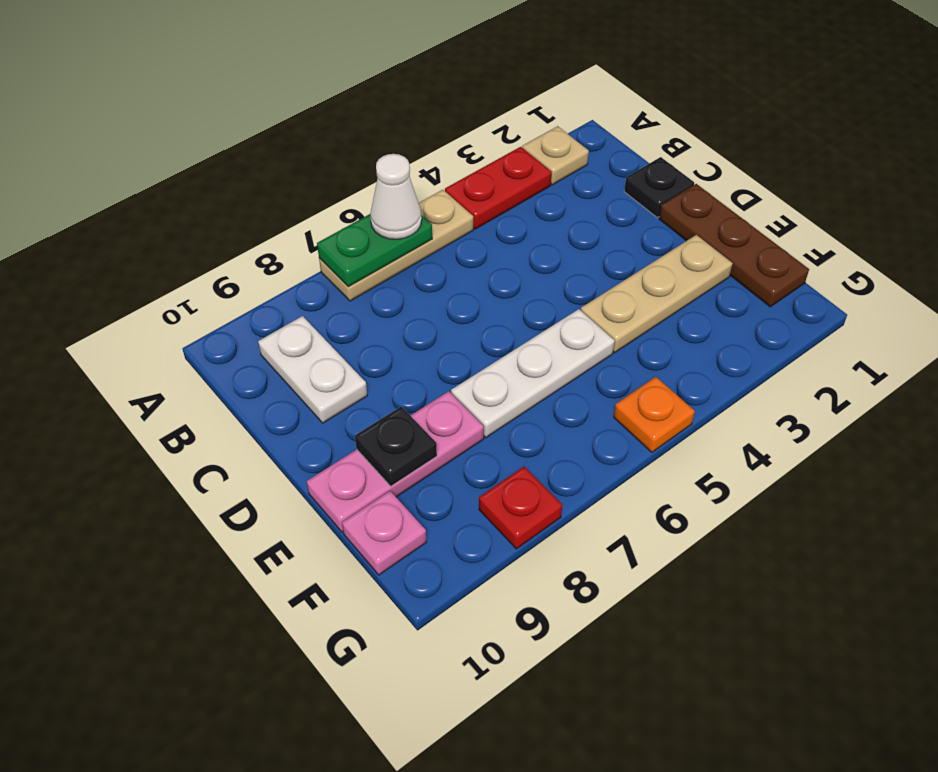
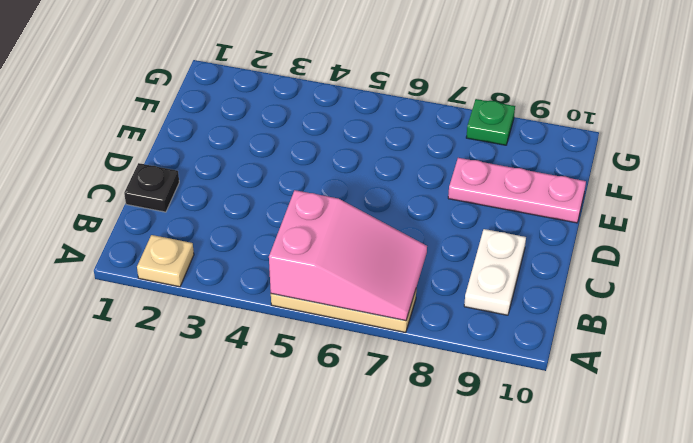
pink slope A5:B7 level 2 top 5 -> green plate A6:A7 level 2
green plate G8 level 1 -> red plate G8 level 1
none -> red plate A3:A4 level 1
none -> brown plate D1:F1 level 1
none -> tan plate E2:E4 level 1

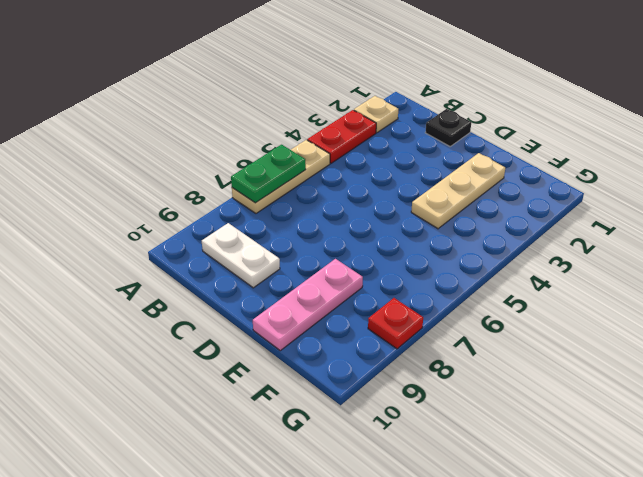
none -> brown plate D1:F1 level 1
none -> white plate E5:E7 level 1
none -> pink plate F10 level 1

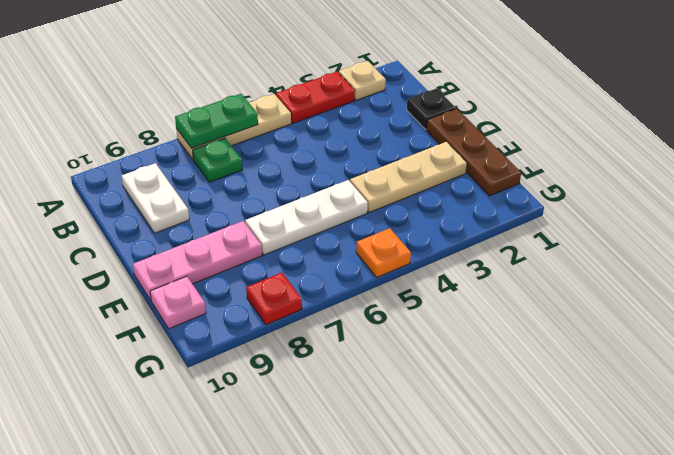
green plate B7 level 1 -> none
none -> black plate E9 level 2
none -> white cone A6 level 3

